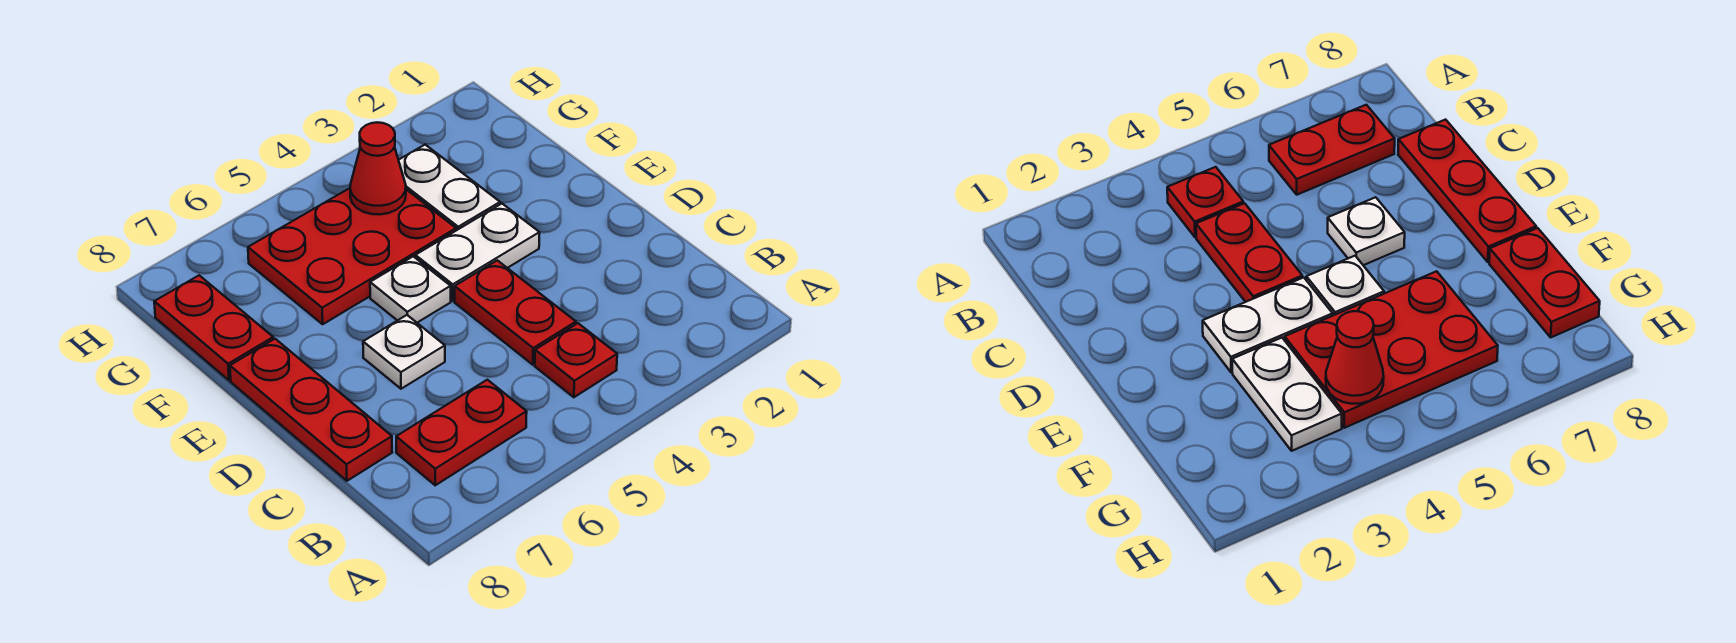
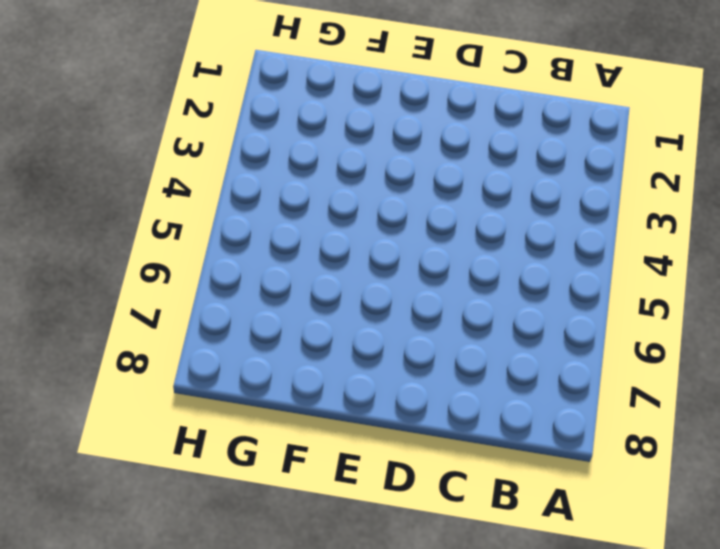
none -> red plate B4 level 1
none -> red plate B6:B7 level 1

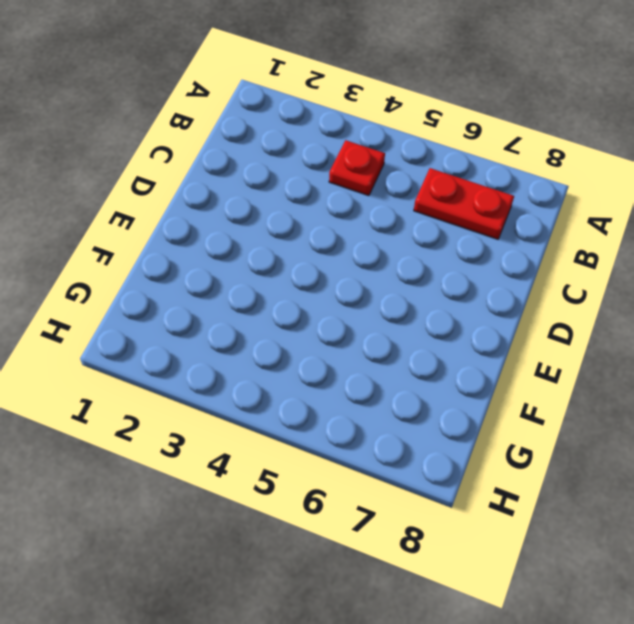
none -> red plate C4:D4 level 1
none -> red plate C8:E8 level 1

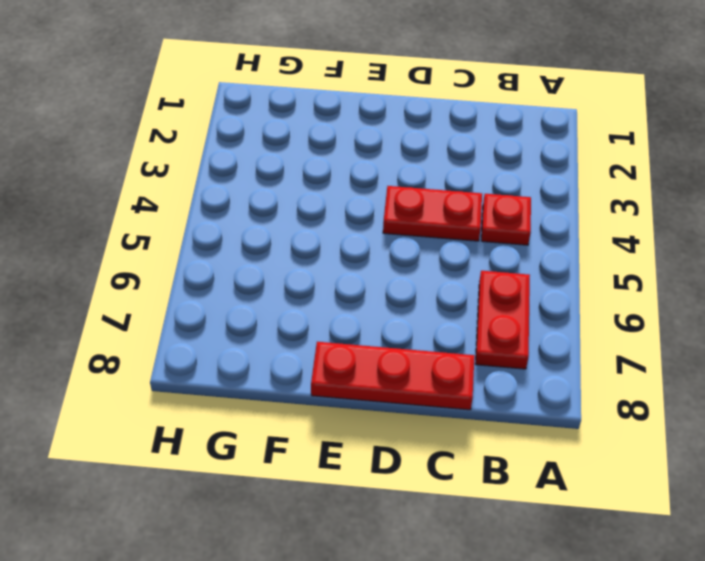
none -> white plate D6 level 1
none -> white plate E3:E4 level 1

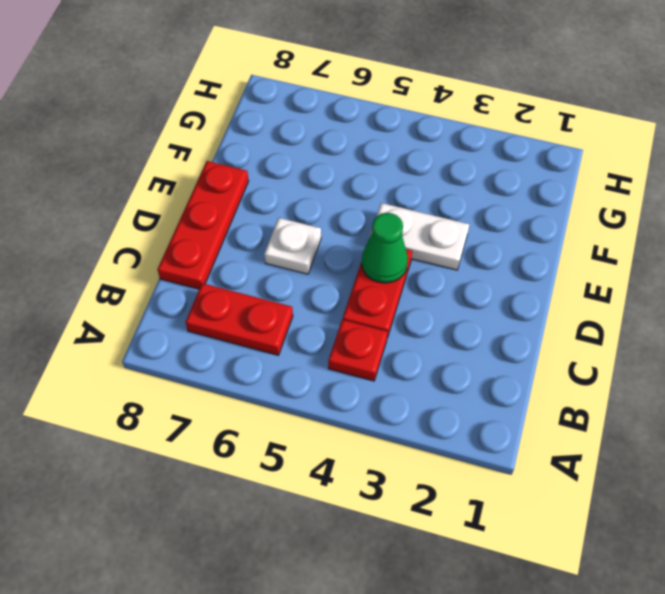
green cone D4 level 2 -> none
none -> white plate E5 level 1
none -> white plate F3:G3 level 1

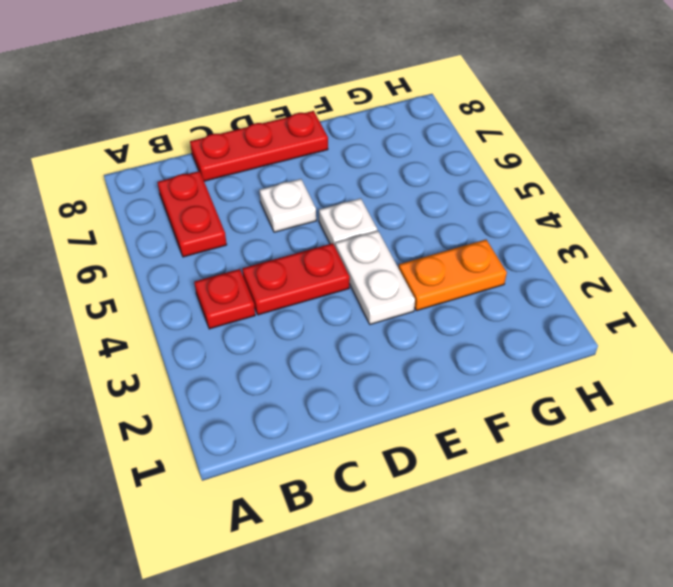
orange plate F3:G3 level 1 -> white plate F3:G3 level 1
none -> red plate F4:G6 level 1
none -> red plate F8:G8 level 1

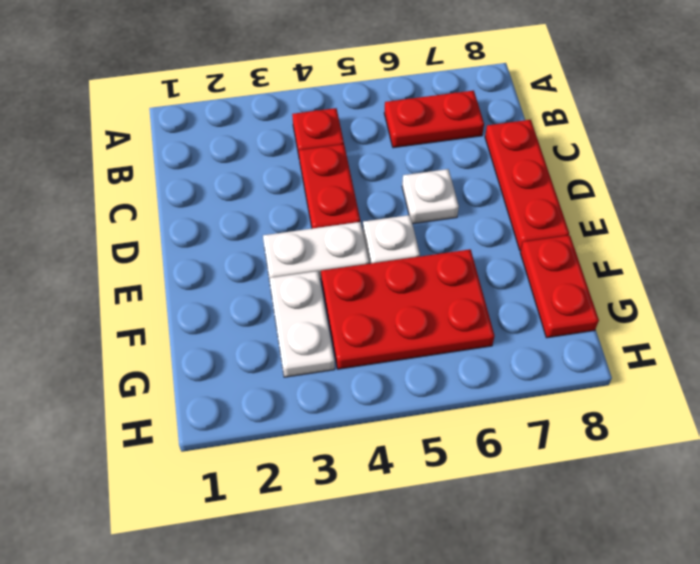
none -> red cone G4 level 2

